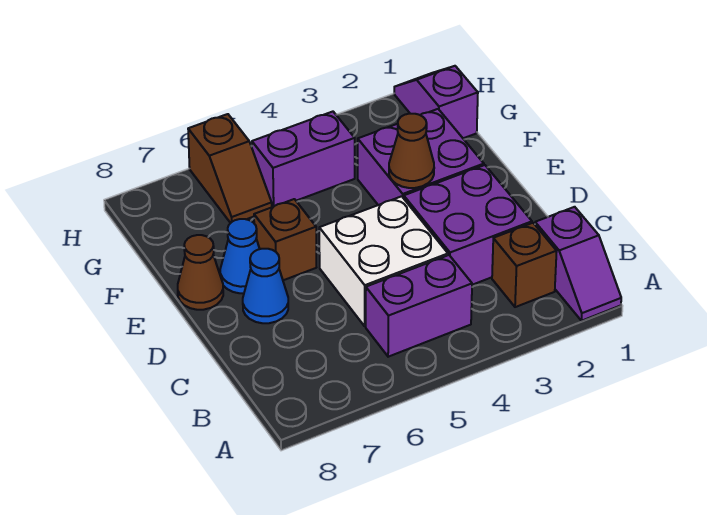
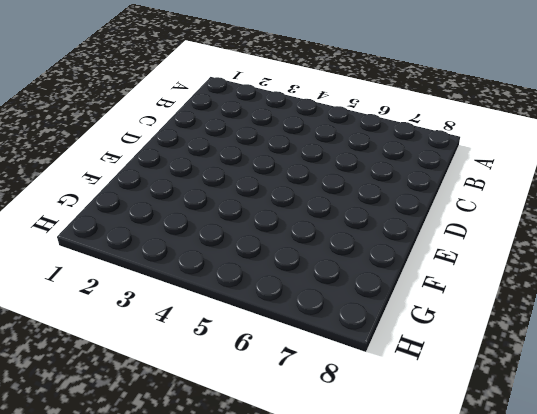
none -> purple slope A1:B1 level 1 top B
none -> brown brick B2 level 1
none -> purple brick B4:B5 level 1

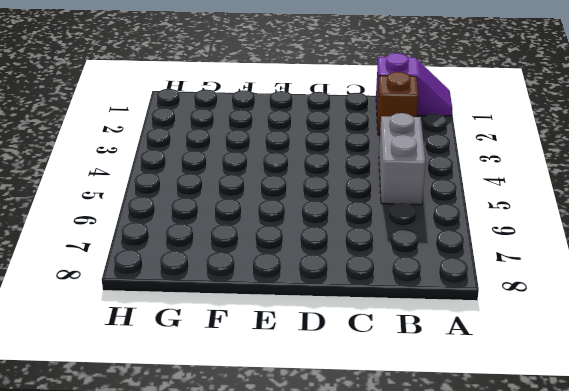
grey brick B4:B5 level 1 -> purple brick B4:B5 level 1
none -> purple brick C2:D3 level 1
none -> white brick C4:D5 level 1
none -> blue cone D7 level 1

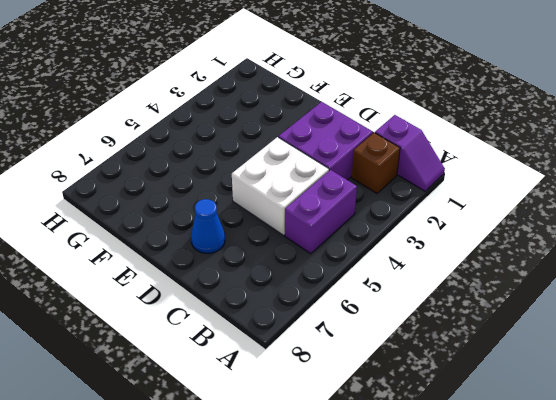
none -> purple brick E2:F3 level 1
none -> brown brick E6 level 1
none -> blue cone E7 level 1

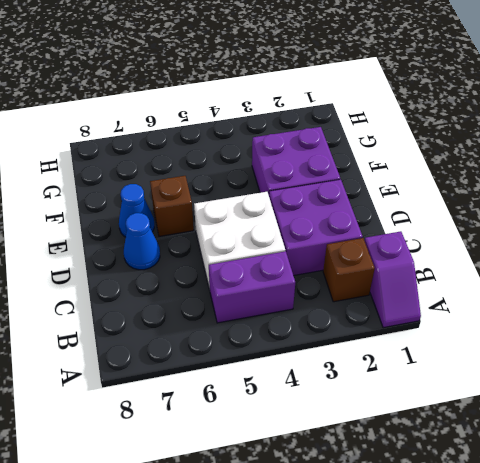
none -> brown cone E8 level 1
none -> purple slope G1:H1 level 1 top G
none -> purple brick G4:G5 level 1

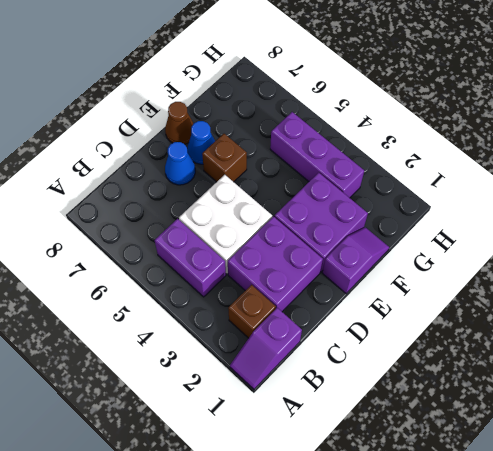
purple slope E1:F1 level 1 top E -> purple slope G1:H1 level 1 top G
purple brick G3:G5 level 1 -> purple brick G4:G5 level 1
none -> brown slope G6:H6 level 1 top H
none -> brown cone E3 level 2

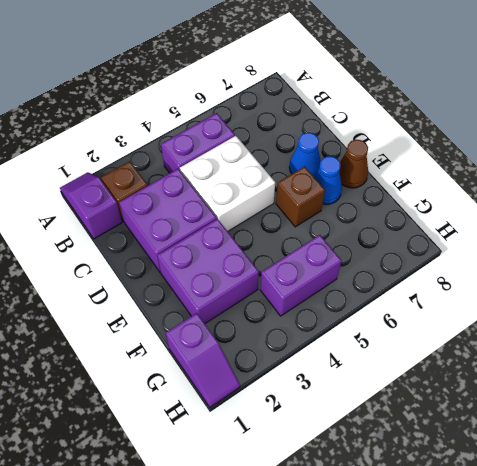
none -> brown slope G6:H6 level 1 top H
none -> brown cone E3 level 2

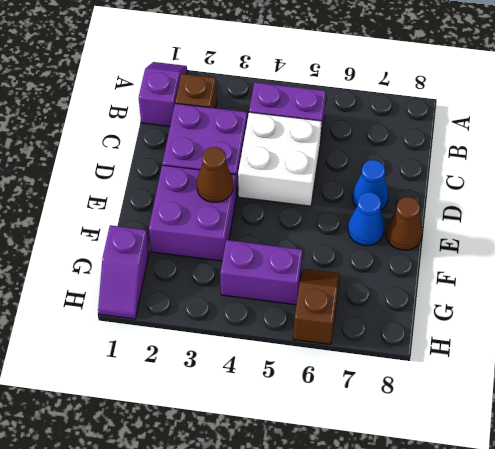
none -> brown brick E6 level 1

